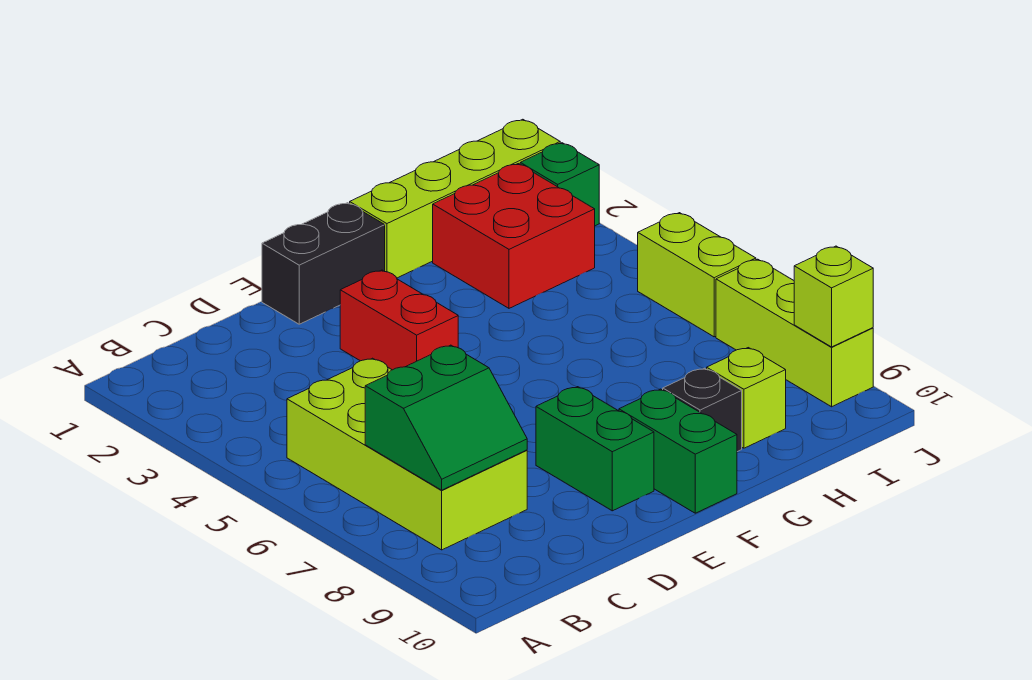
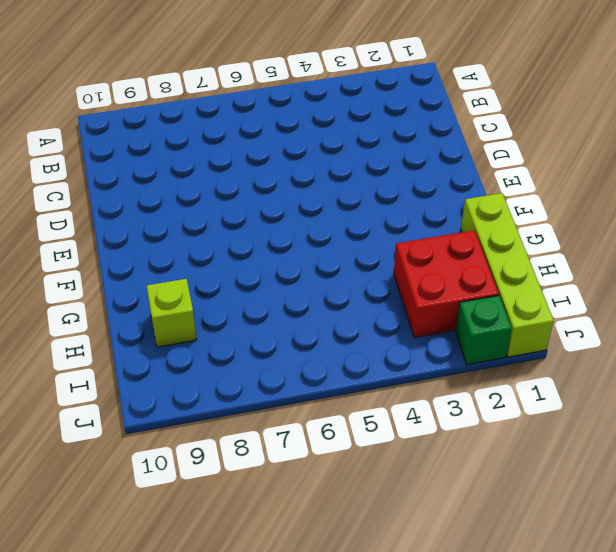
none -> lime brick B5:C8 level 1
none -> black brick E1:F1 level 1
none -> red brick E3:E4 level 1

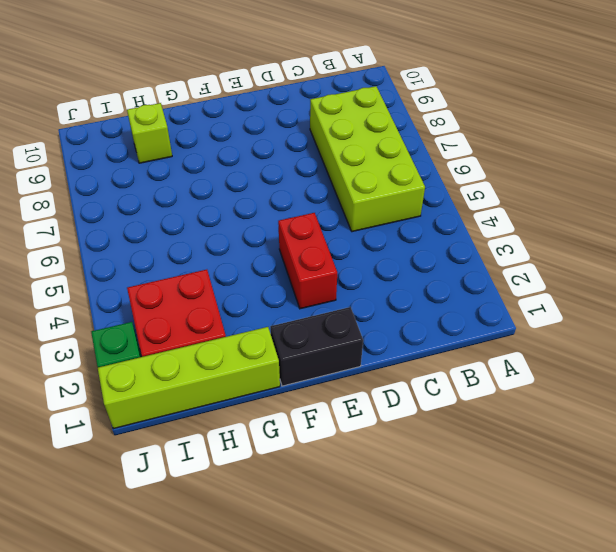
none -> green brick E8:E9 level 1
none -> green brick F9:F10 level 1
none -> black brick G9 level 1

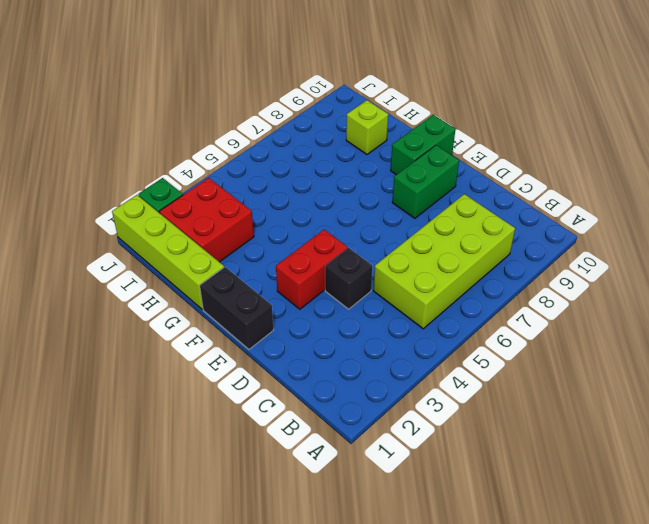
black brick D4 level 1 -> black brick G9 level 1
none -> lime brick J5:J6 level 1
none -> lime brick J7:J9 level 1
none -> green slope B7:C8 level 2 top 7

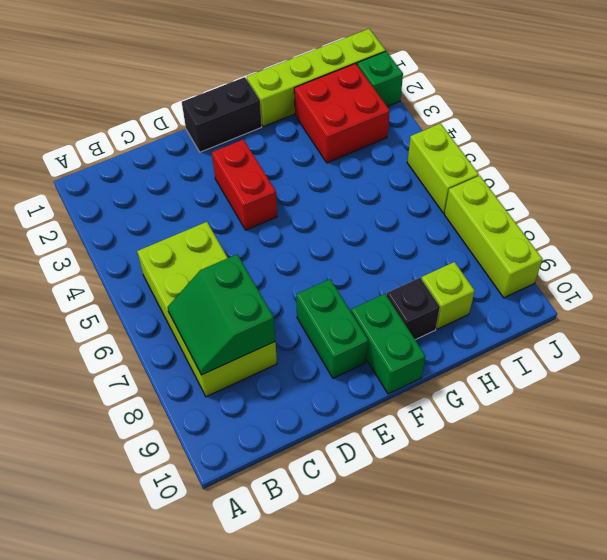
green slope B7:C8 level 2 top C -> green slope B7:C8 level 2 top 7
none -> lime brick J9 level 2

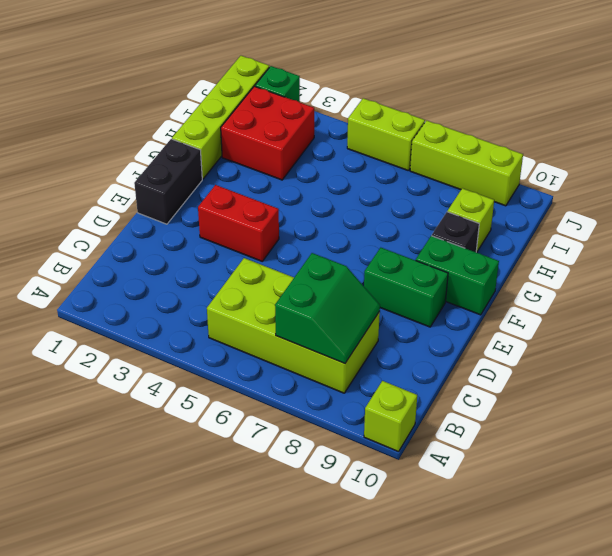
lime brick A10 level 1 -> lime brick J9 level 2

